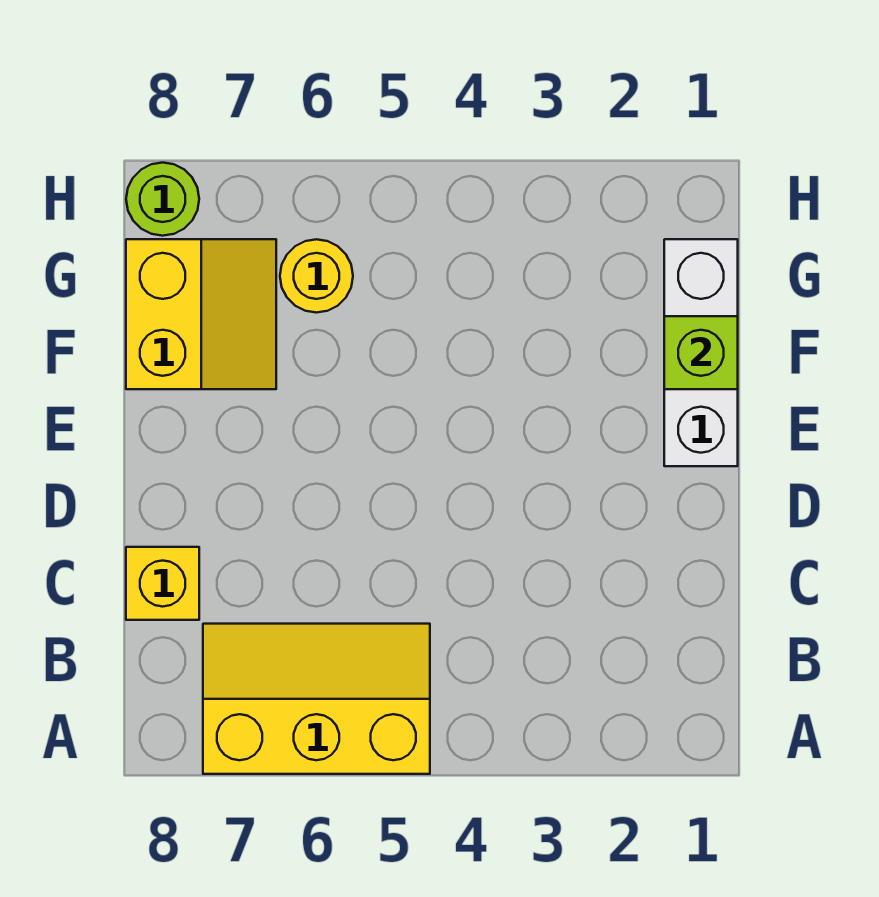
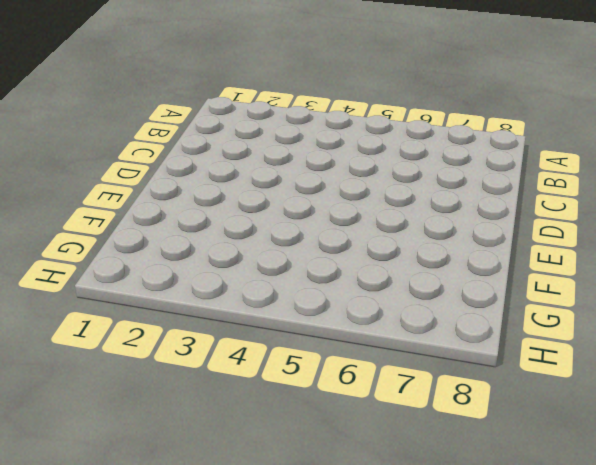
none -> yellow slope A5:B7 level 1 top A
none -> yellow brick C8 level 1

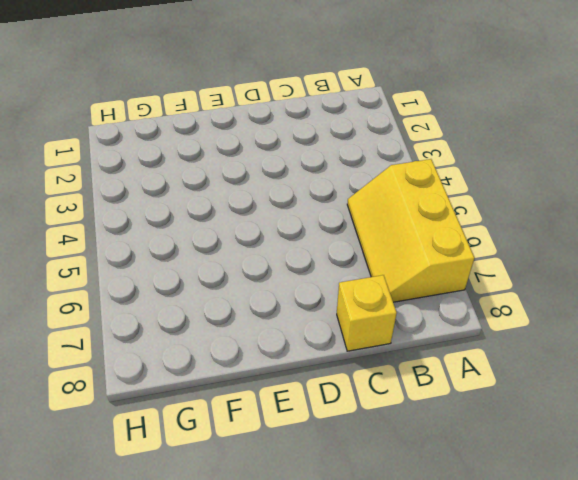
none -> white brick E1:G1 level 1
none -> yellow slope F7:G8 level 1 top 8

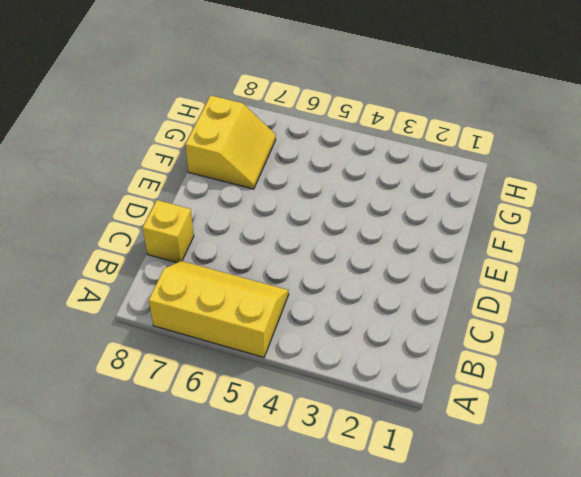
none -> white brick E1:G1 level 1
none -> yellow round brick G6 level 1

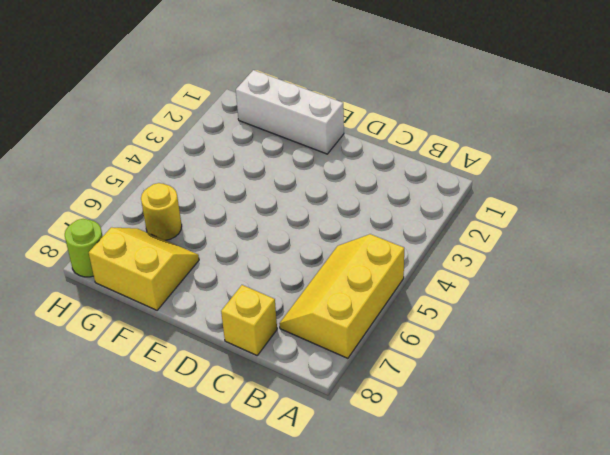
none -> lime brick F1 level 2

